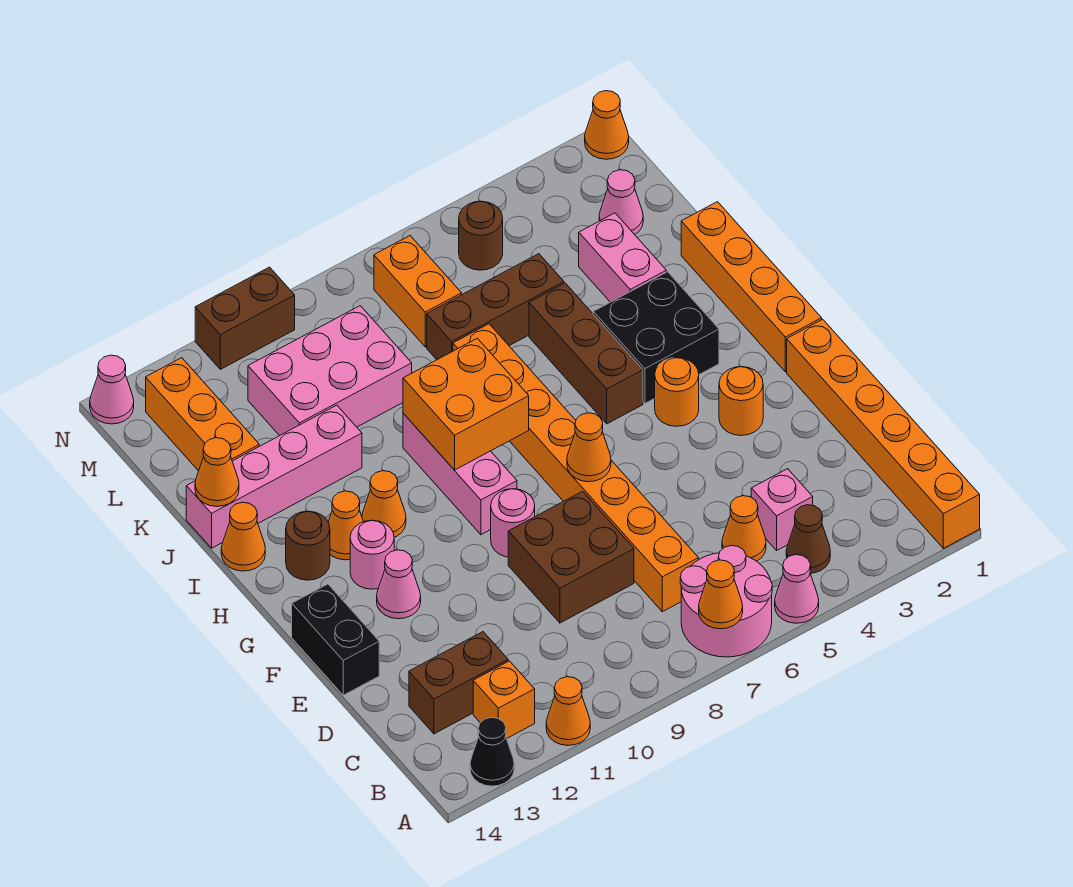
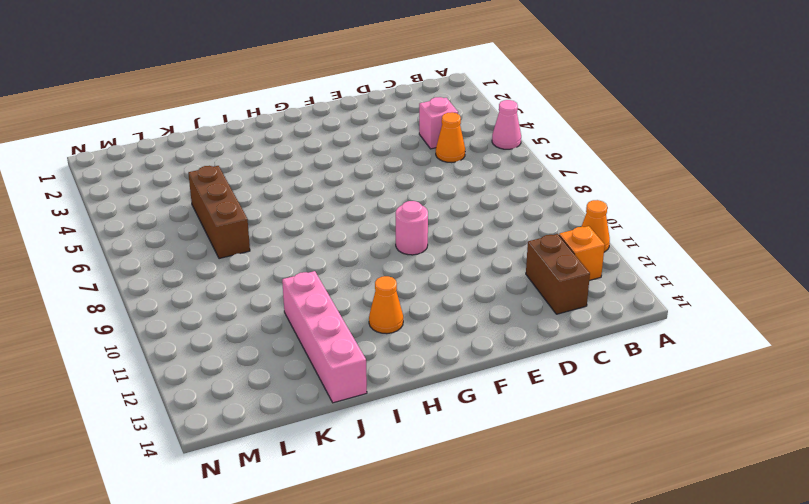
none -> orange brick A1:F1 level 1
none -> pink round brick A6:B7 level 1
none -> black cone A13 level 1
none -> brown cone B4 level 1

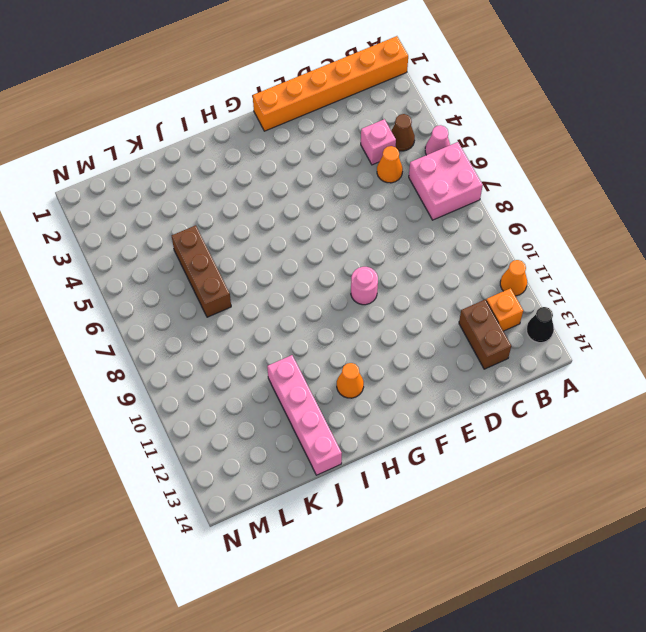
pink brick A6:B7 level 1 -> pink round brick A6:B7 level 1
none -> orange brick C7:J7 level 1
none -> brown brick D8:E9 level 1
none -> black brick E14:F14 level 1
none -> orange round brick F3 level 1

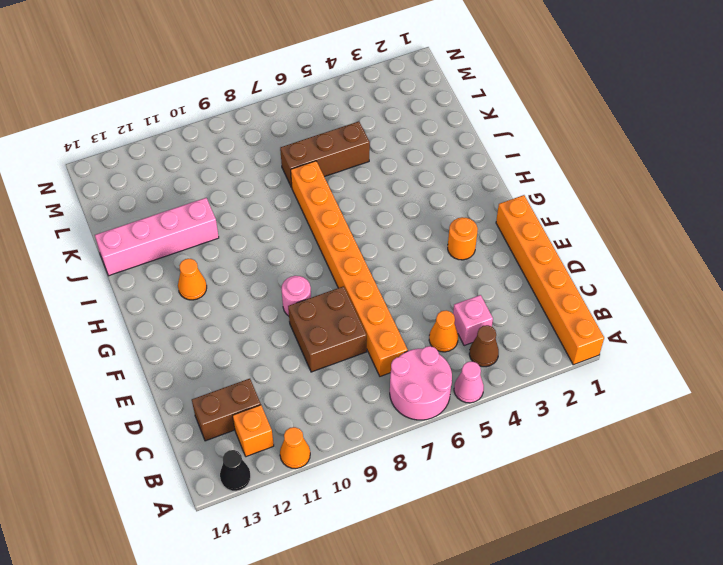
none -> black brick E14:F14 level 1
none -> pink cone F12 level 1
none -> orange brick G1:J1 level 1
none -> orange round brick G4 level 1

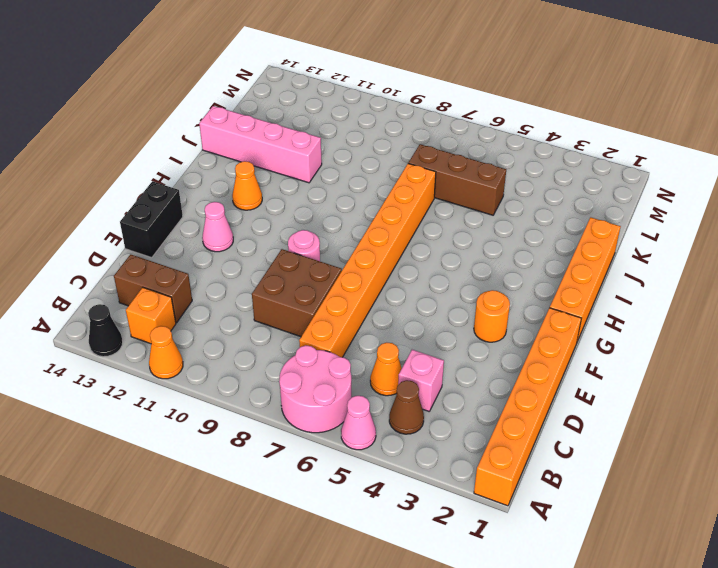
none -> orange round brick G4 level 1
none -> pink brick G9:I9 level 1
none -> pink round brick G12 level 1
none -> black brick H3:I4 level 1

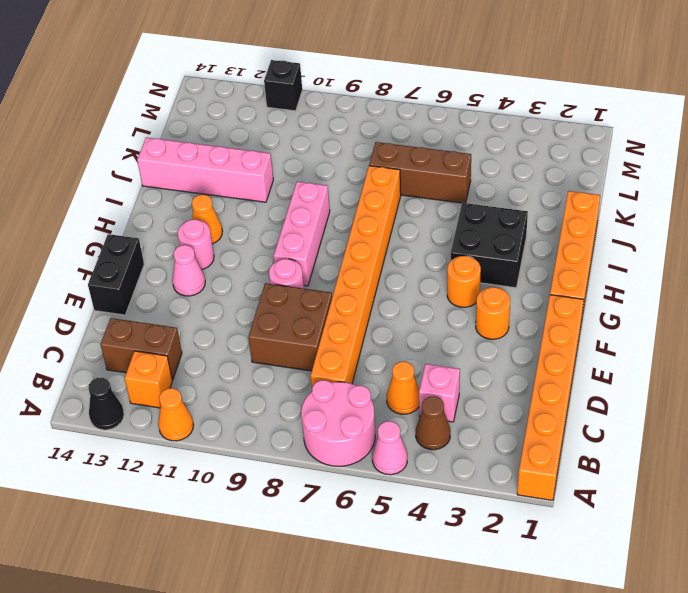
black brick N11 level 1 -> brown brick N10:N11 level 1
none -> brown brick H5:J5 level 1
none -> orange cone H11 level 1
none -> brown round brick H13 level 1
none -> orange cone I14 level 1

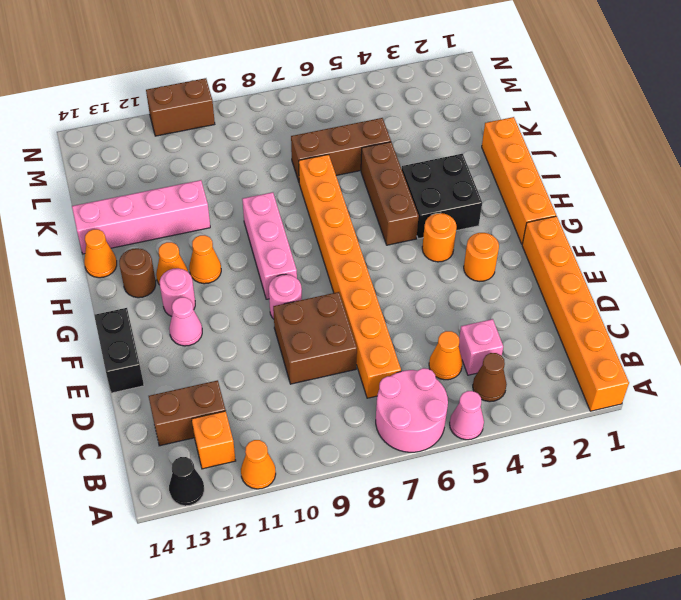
none -> pink brick J3:K3 level 1
none -> pink brick K9:L11 level 1
none -> orange brick K13:M13 level 1
none -> pink cone L2 level 1

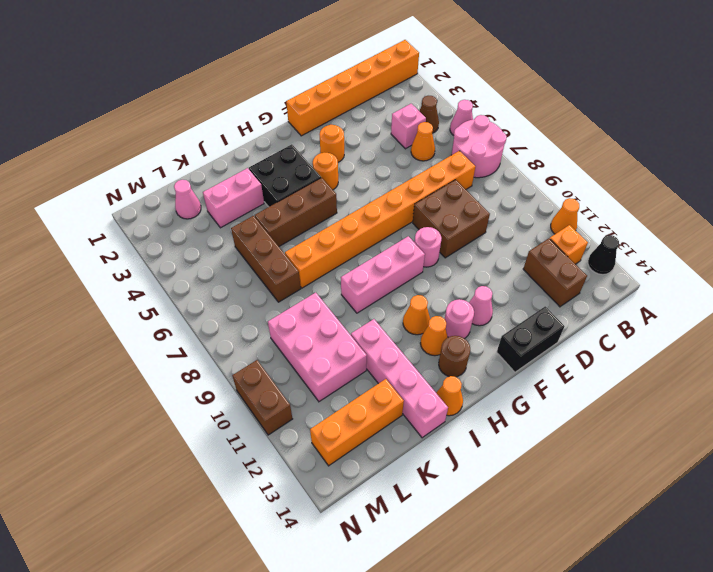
none -> orange brick G1:J1 level 1
none -> orange brick L7:M7 level 1
none -> brown round brick M5 level 1
none -> orange cone N1 level 1

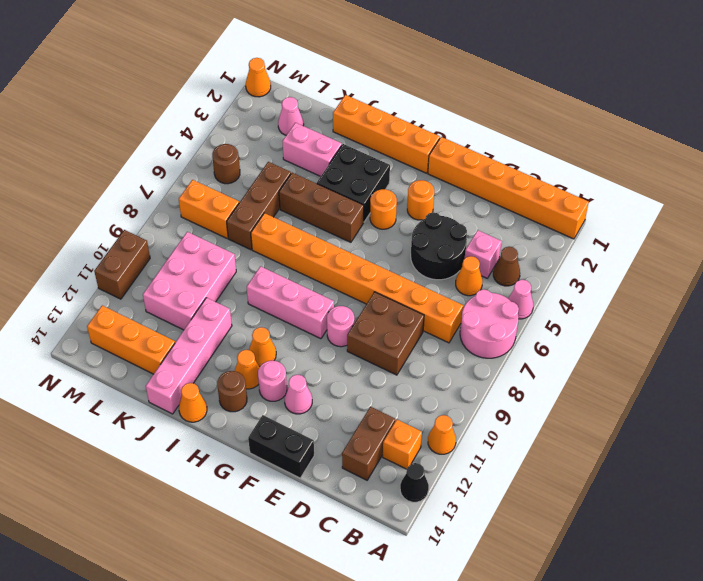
black round brick D4:E5 level 1 -> none
none -> pink cone N14 level 1
none -> orange cone A7 level 2
none -> orange cone F7 level 2
none -> orange brick H8:I9 level 2

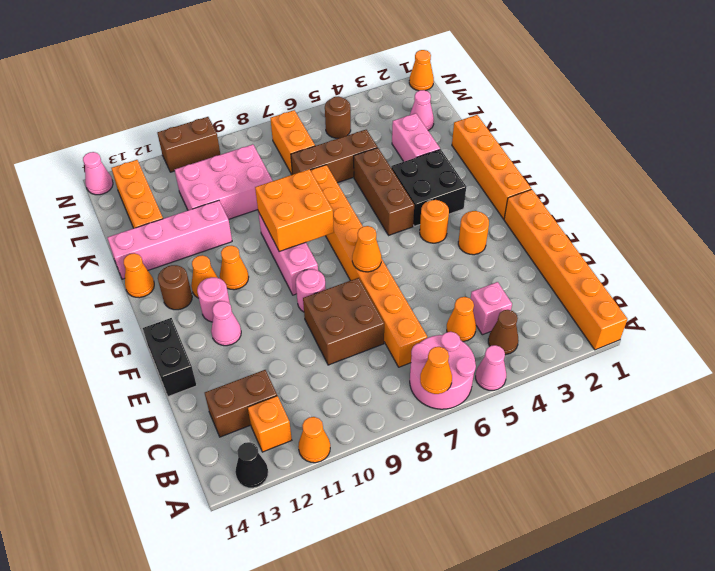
none -> orange cone J14 level 2

